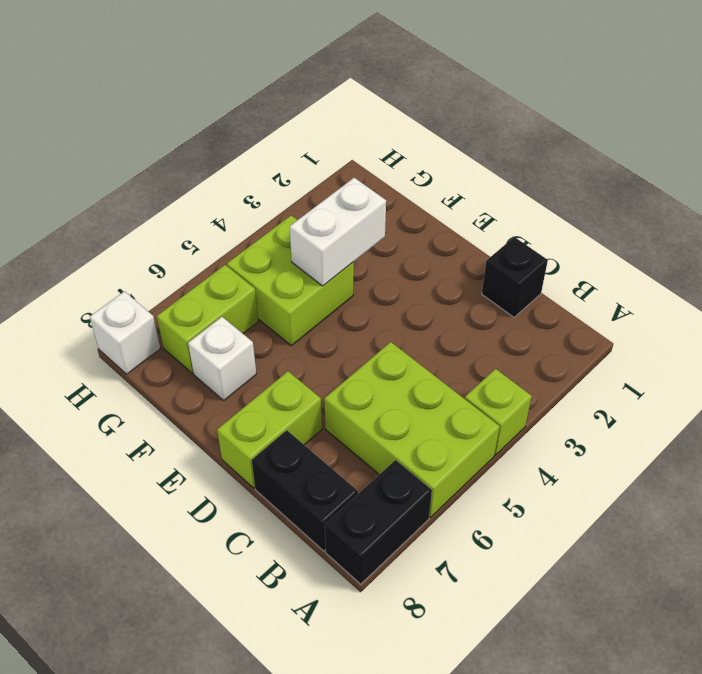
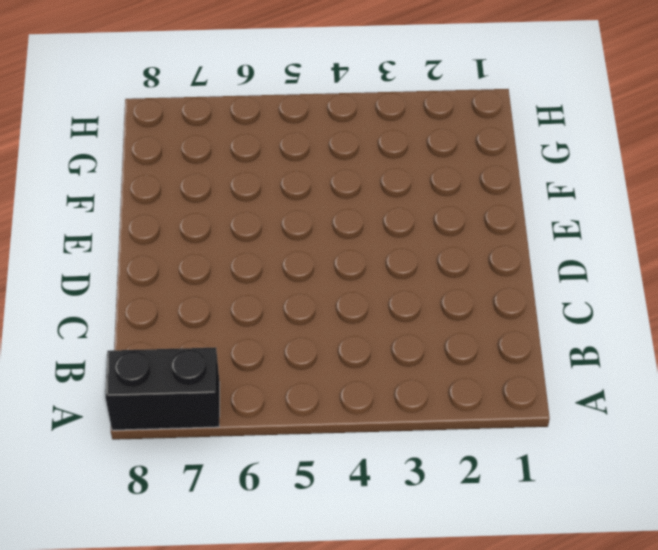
none -> lime brick A4 level 1
none -> lime brick A5:C6 level 1

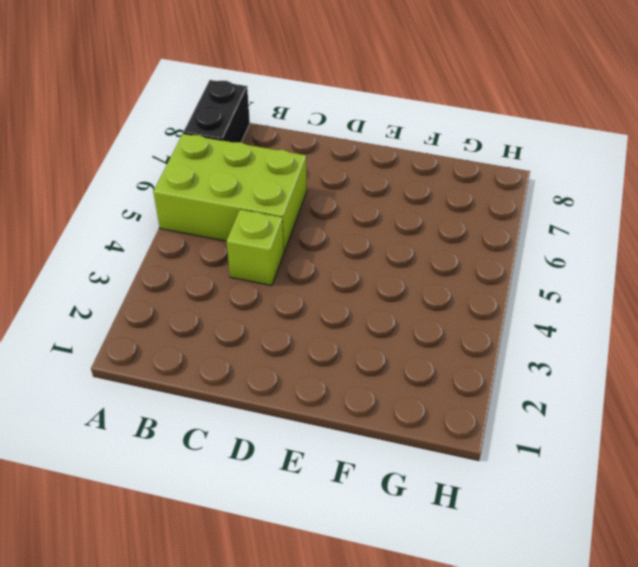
lime brick C4 level 1 -> lime brick A4 level 1
none -> black brick B8:C8 level 1
none -> black brick C1 level 1

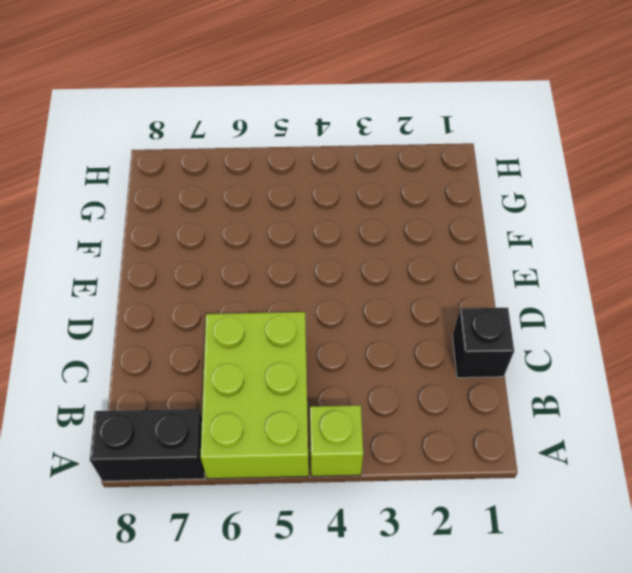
none -> black brick B8:C8 level 1
none -> lime brick D7:D8 level 1

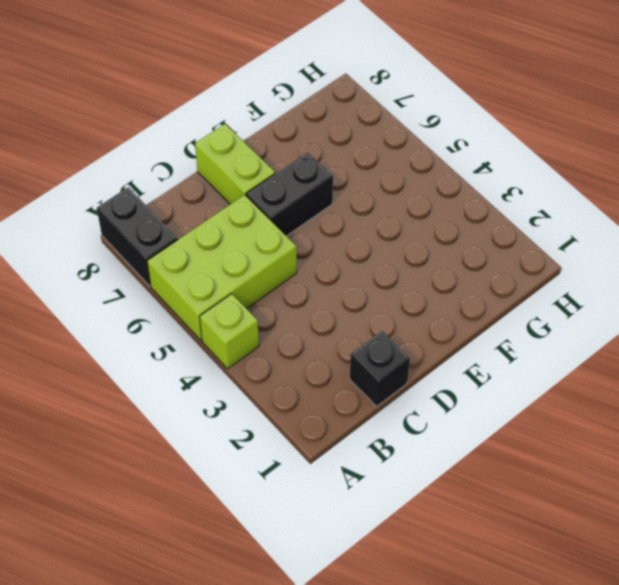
black brick D6:E6 level 1 -> black brick B8:C8 level 1
none -> lime brick F4:G5 level 1
none -> white brick F7 level 1

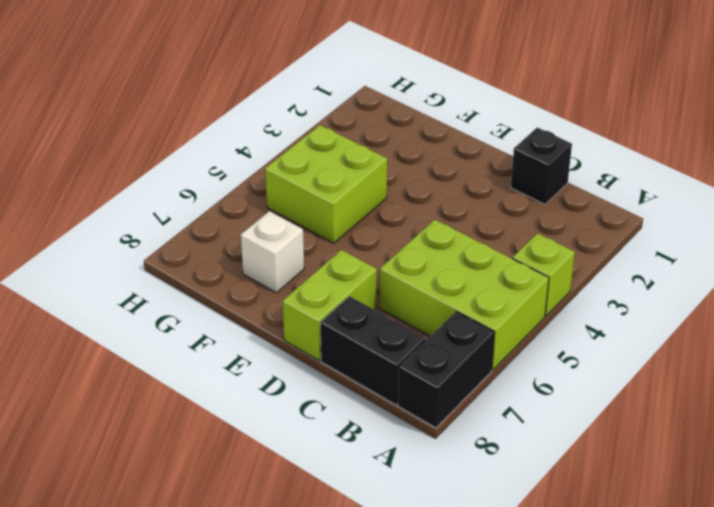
none -> lime brick G6:G7 level 1
none -> white brick H8 level 1

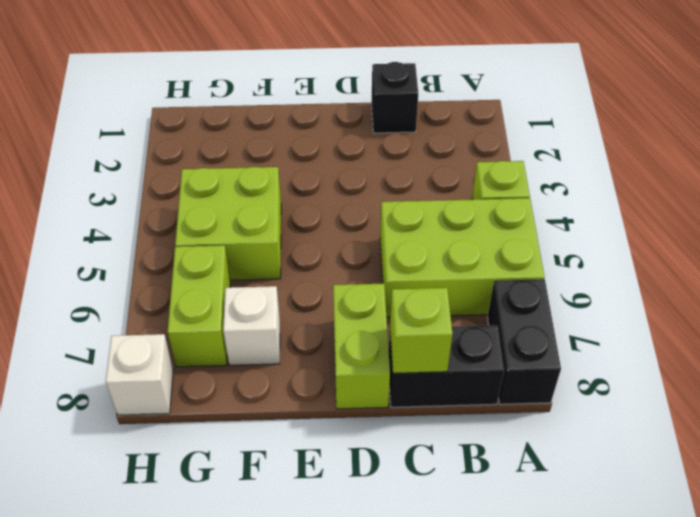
lime brick C8 level 2 -> none
none -> white brick F3:F4 level 2

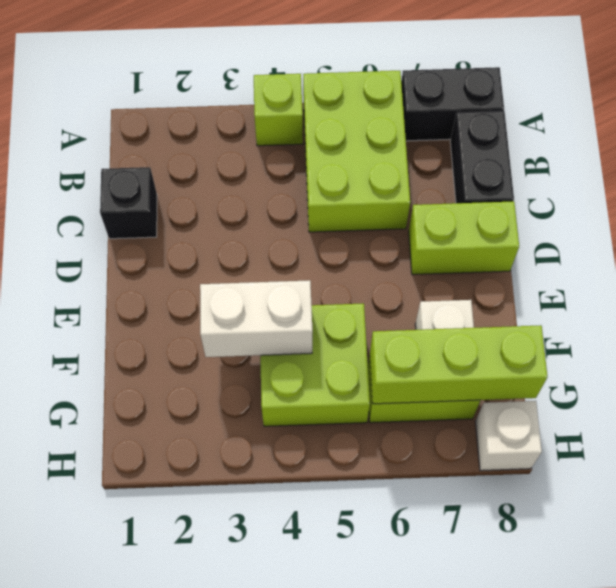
lime brick G6:G8 level 2 -> none

